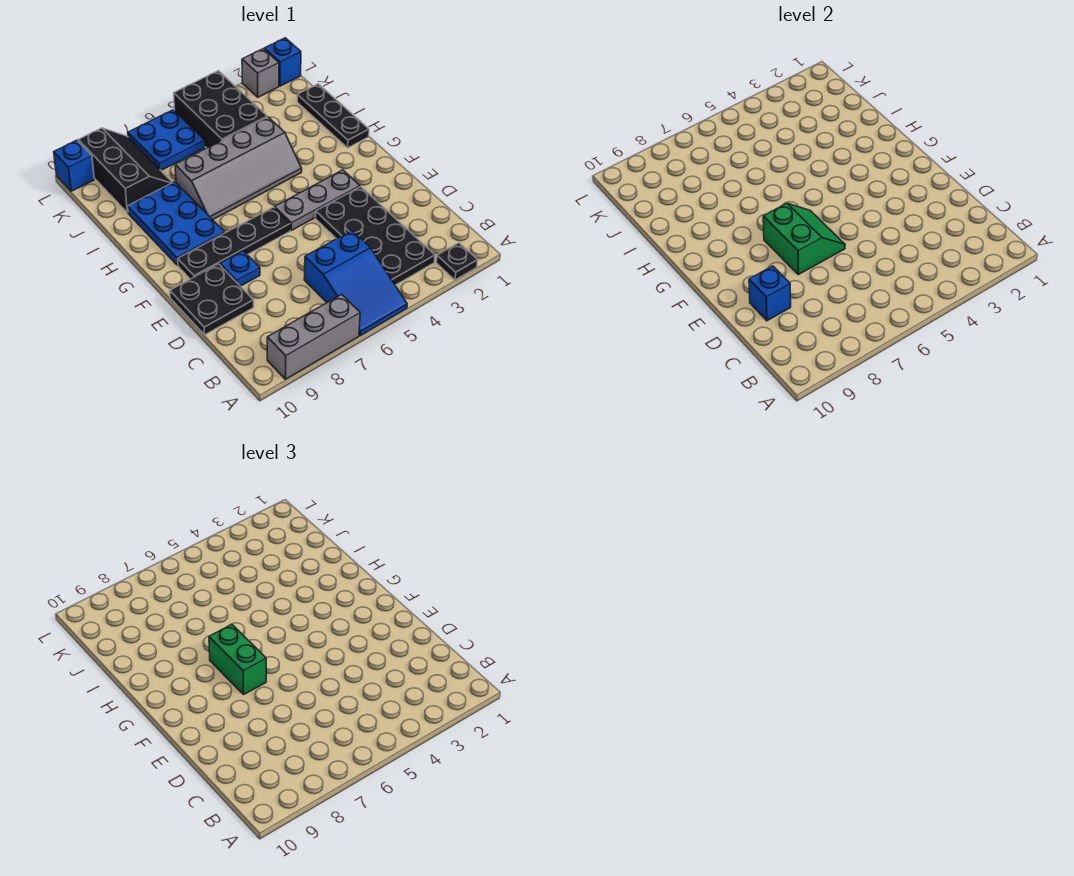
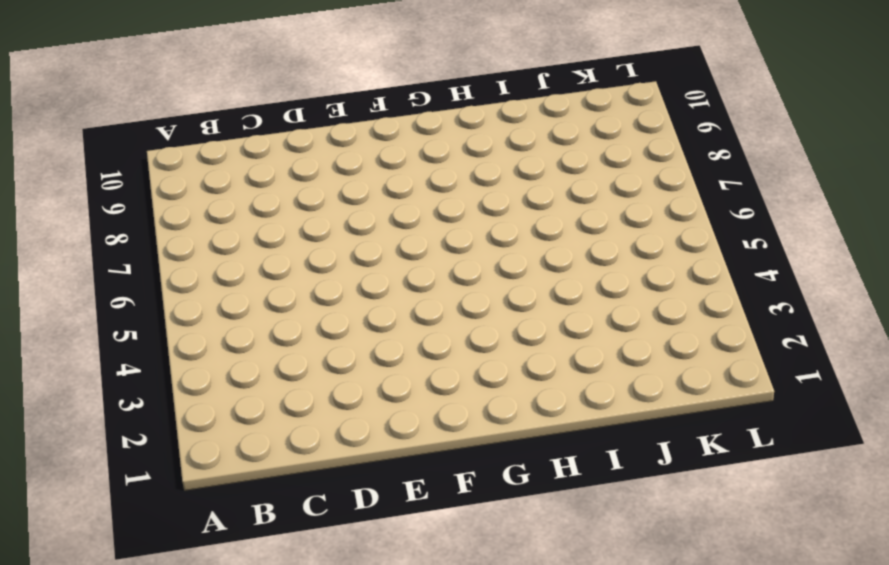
none -> black plate A2 level 1
none -> blue slope A5:C6 level 1 top C
none -> grey brick A7:A9 level 1

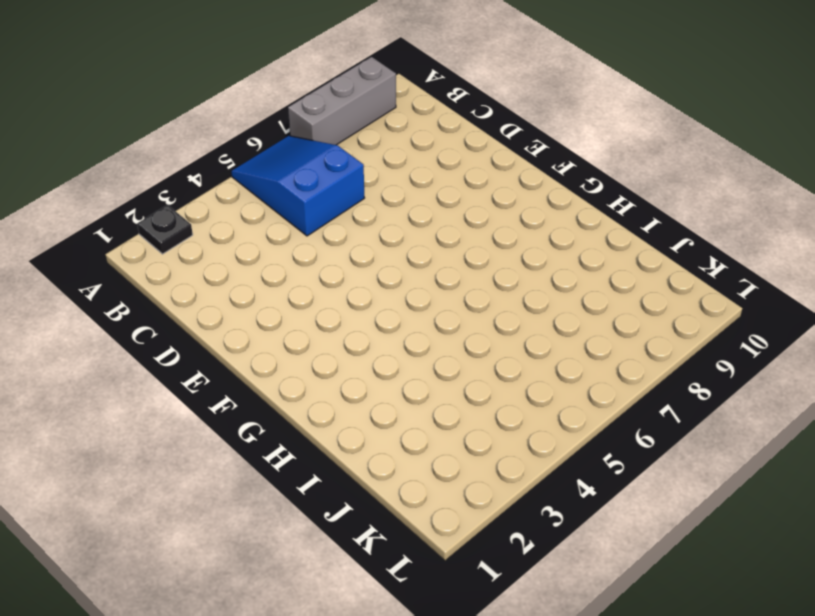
none -> black plate B3:E4 level 1
none -> black plate D9:E10 level 1
none -> blue plate E8 level 1

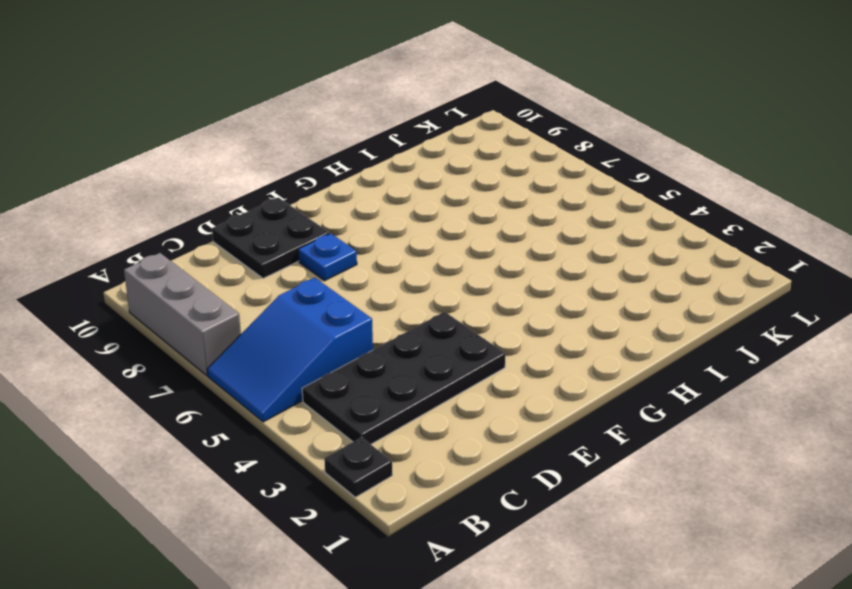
none -> grey plate F3:F5 level 1
none -> black plate F6:F9 level 1
none -> blue plate G8:I9 level 1

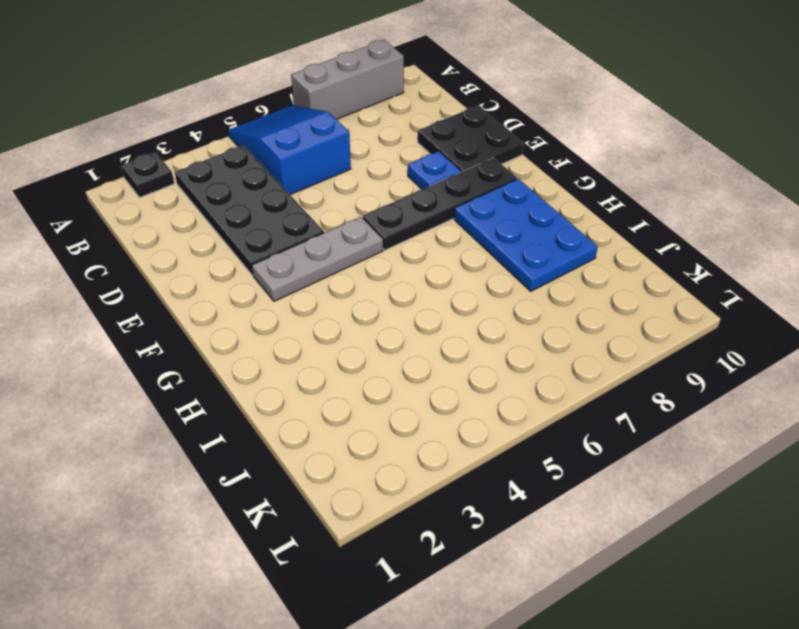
none -> black plate H1:J1 level 1
none -> grey slope H4:I7 level 1 top I
none -> black brick J4:L5 level 1

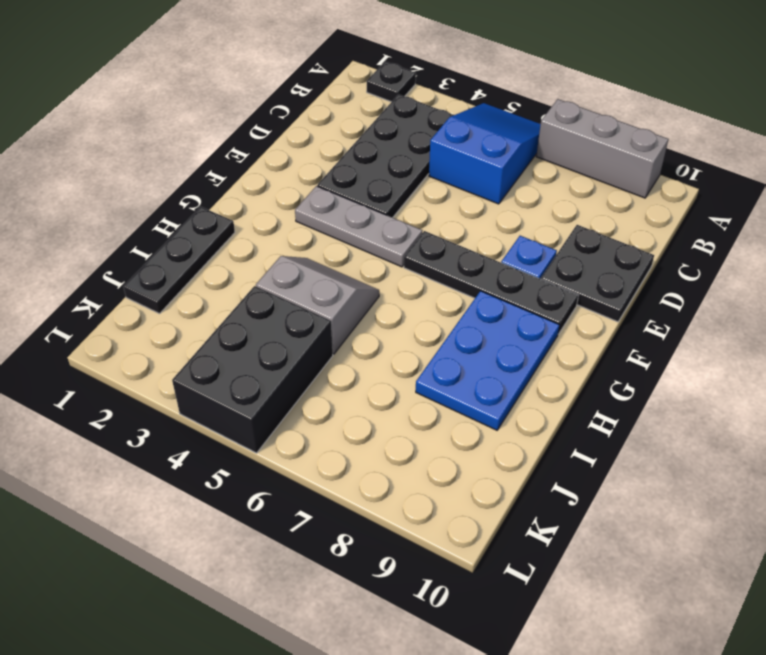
grey slope H4:I5 level 1 top I -> grey slope H4:I7 level 1 top I
none -> black slope J8:L9 level 1 top 9
none -> blue plate K6:L7 level 1
none -> blue brick L1 level 1

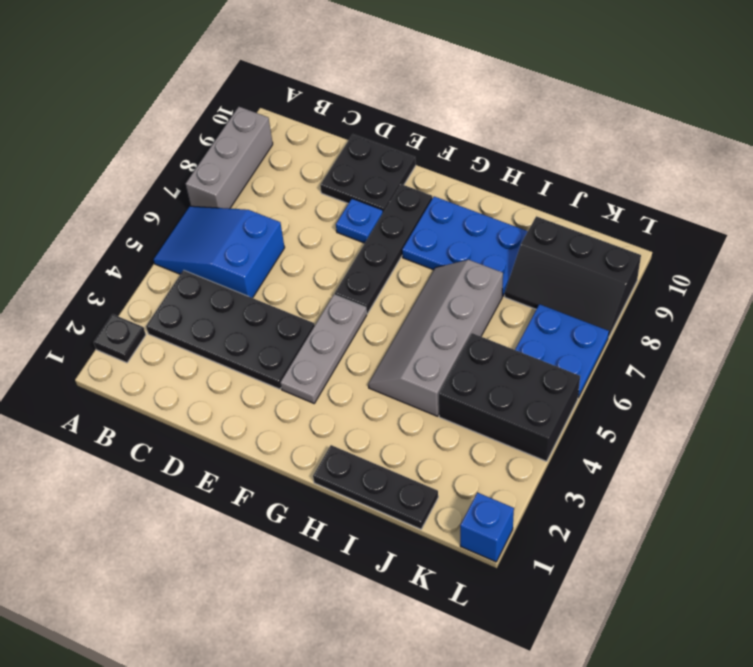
none -> grey brick L2 level 1
none -> blue brick L10 level 1
none -> blue brick D9 level 2

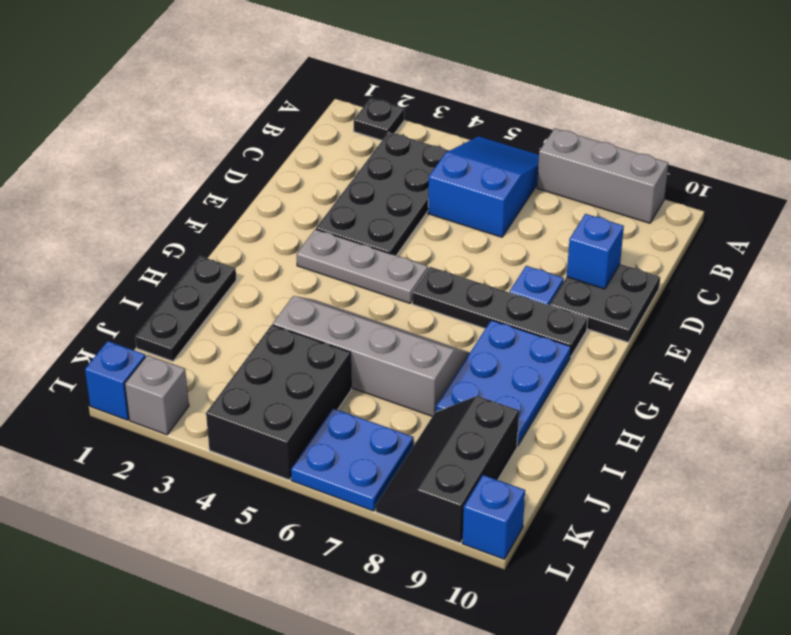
none -> green slope E6:F7 level 2 top 7
none -> green brick F7:G7 level 3

